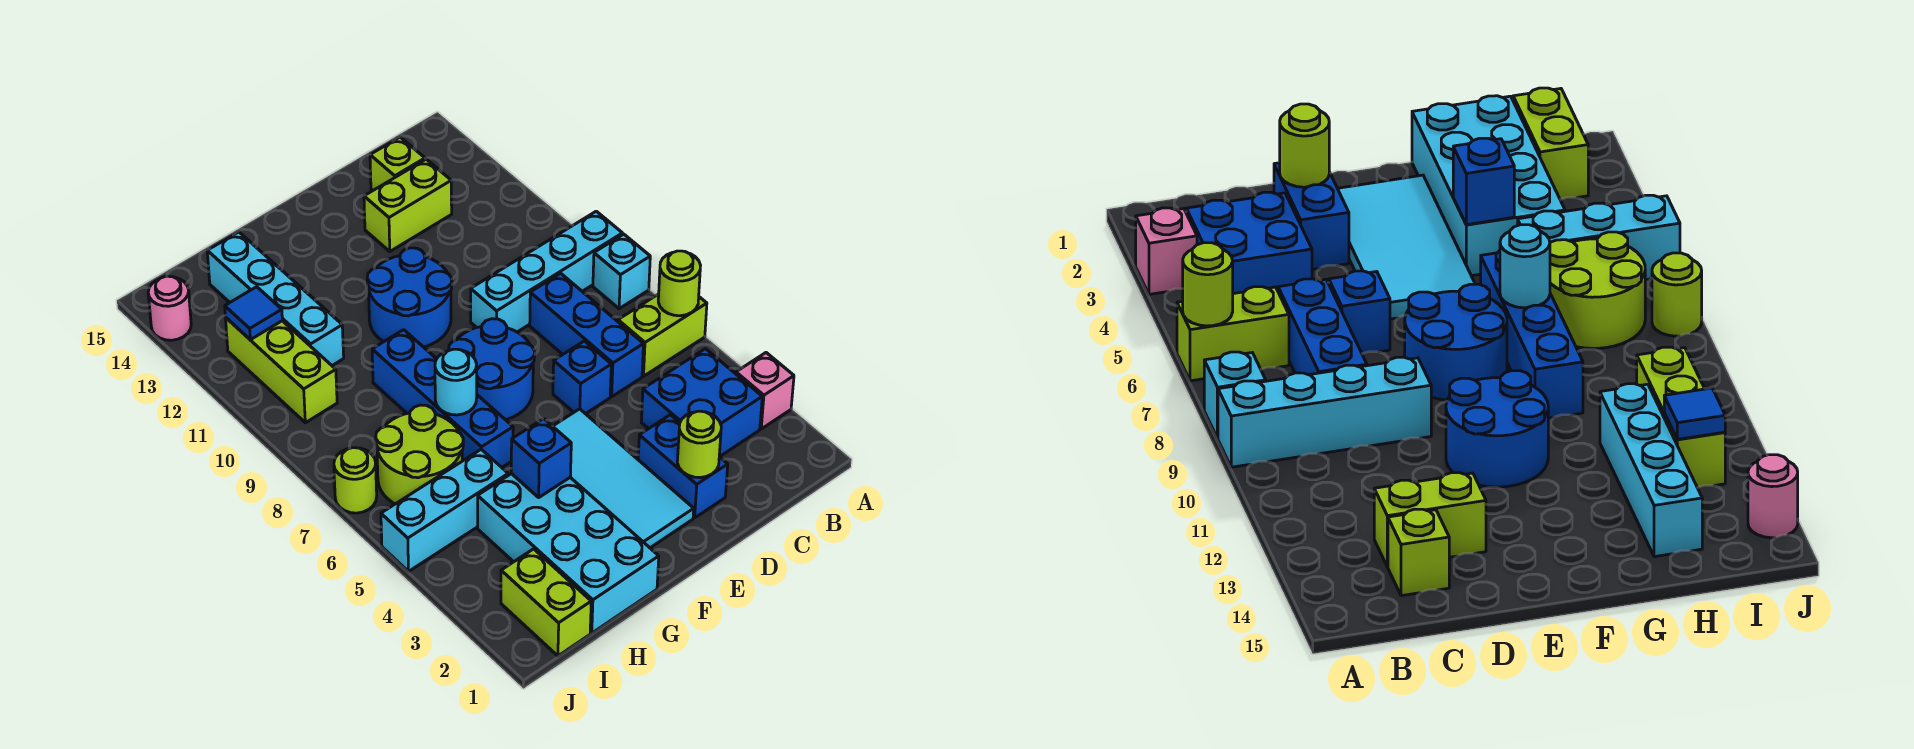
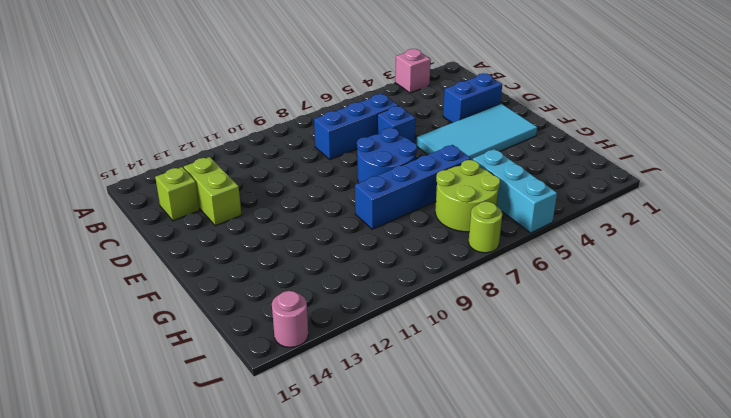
none -> lime brick A6:B6 level 1
none -> cyan brick A8 level 1
none -> cyan brick A9:D9 level 1

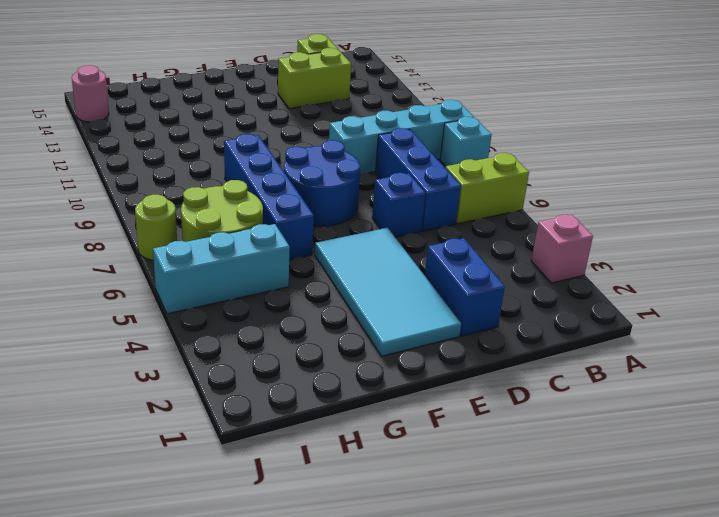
none -> blue brick B3:C4 level 1
none -> blue round brick E10:F11 level 1
none -> cyan brick G1:H4 level 1

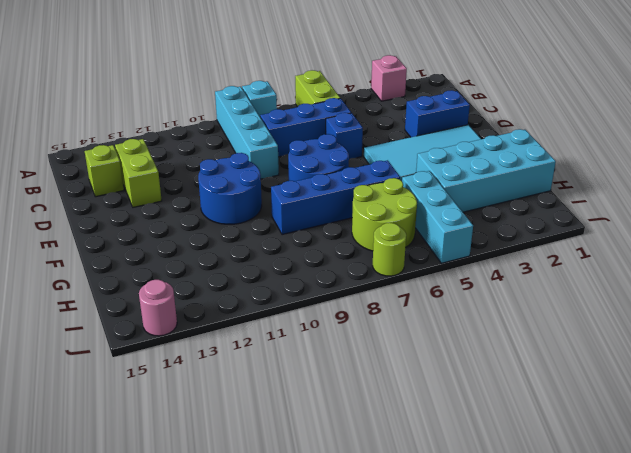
none -> blue brick B3:C4 level 1
none -> cyan brick H11:H14 level 1
none -> lime brick I1:I2 level 1

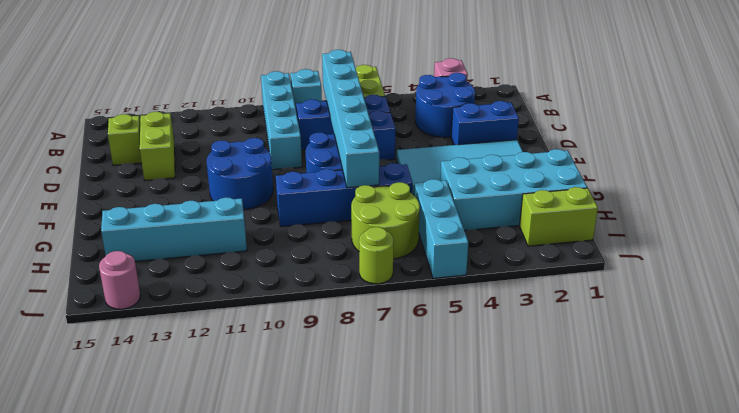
blue round brick B3:C4 level 1 -> blue brick B3:C4 level 1
cyan brick B7:G7 level 2 -> cyan round brick G7 level 2
none -> lime brick I10:I12 level 1
none -> lime round brick A6 level 2
none -> lime round brick D2 level 2

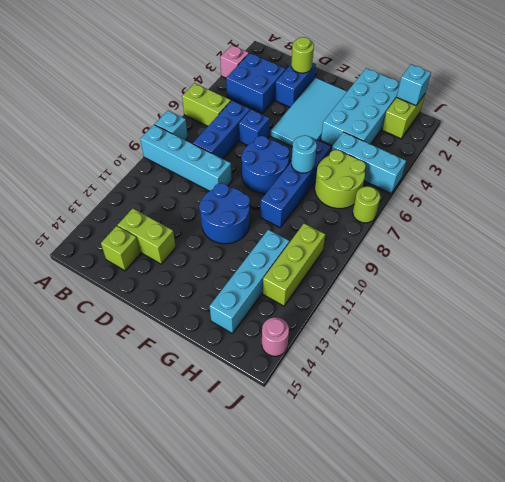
cyan brick I1 level 2 -> none
none -> lime round brick A6 level 2
none -> blue brick G4 level 2
none -> blue tile I12 level 2

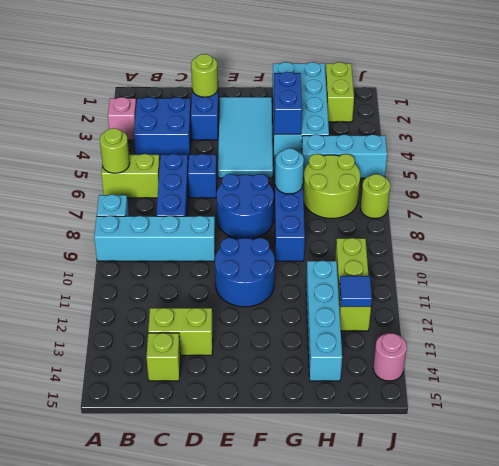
blue brick G3:G4 level 2 -> blue brick G4 level 2

